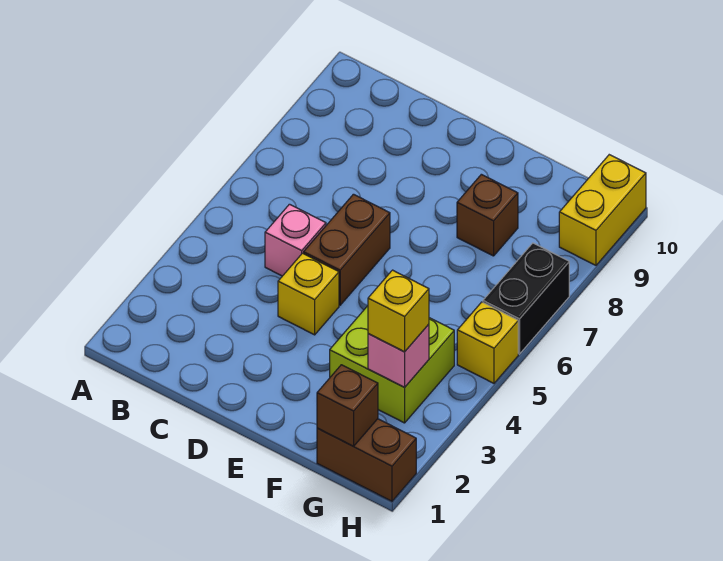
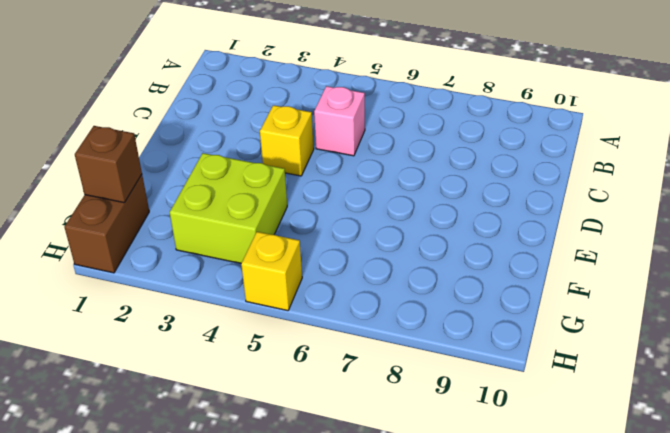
none -> brown brick D5:D6 level 1
none -> brown brick F8 level 1
none -> black brick H6:H7 level 1

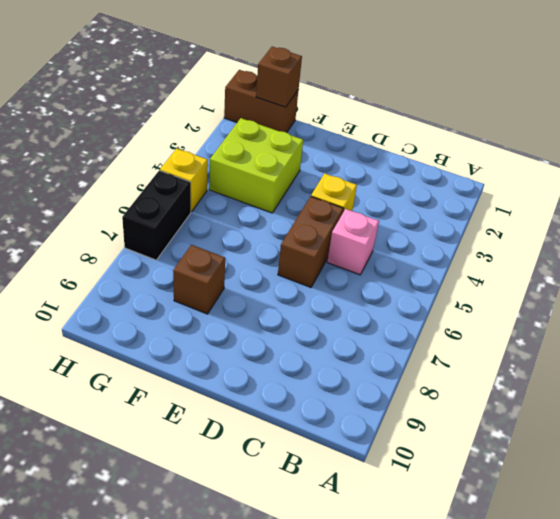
none -> yellow brick H9:H10 level 1
none -> pink brick G3 level 2
none -> yellow brick G3 level 3

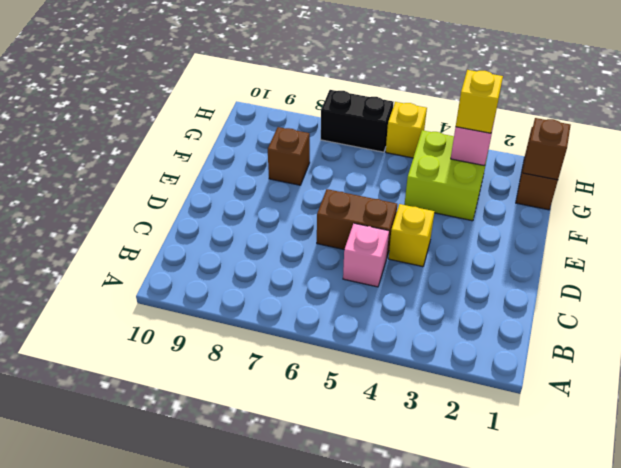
none -> yellow brick H9:H10 level 1

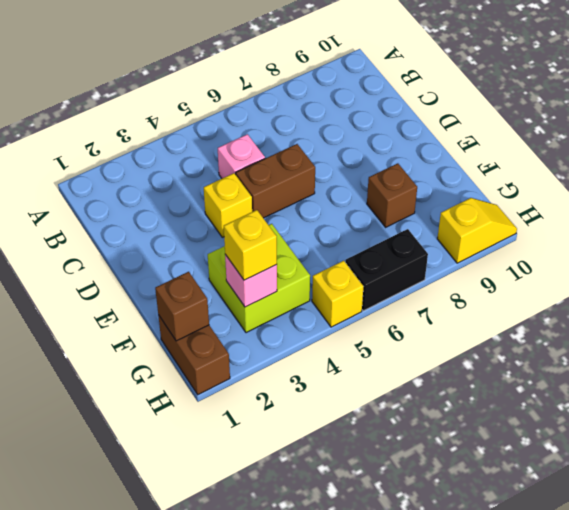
yellow slope H9:H10 level 1 top 9 -> yellow brick H9:H10 level 1

